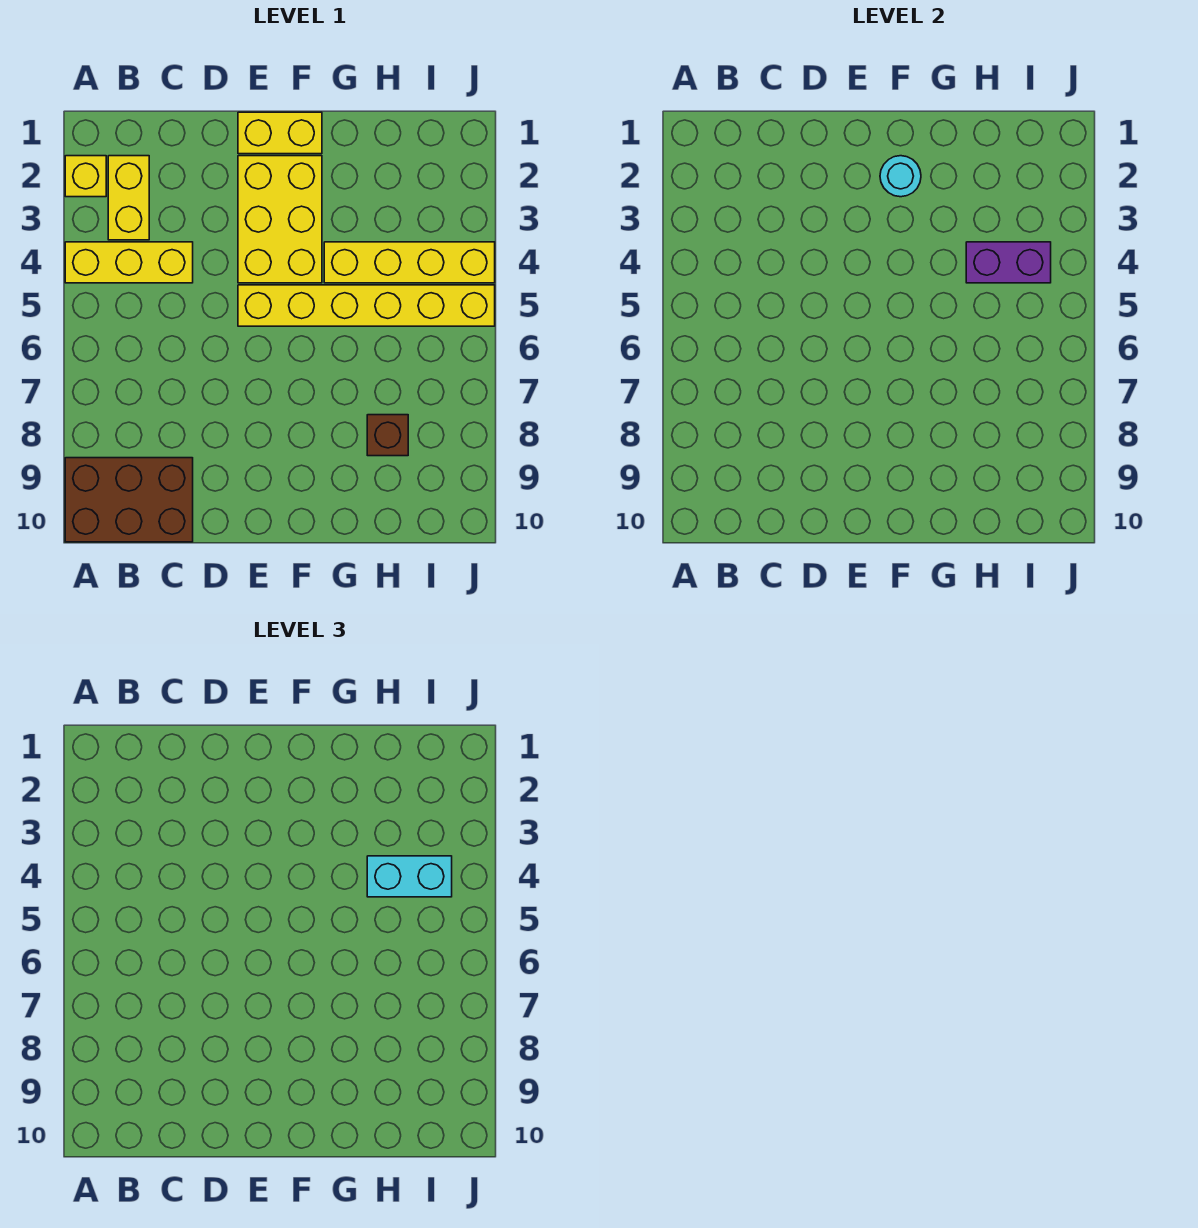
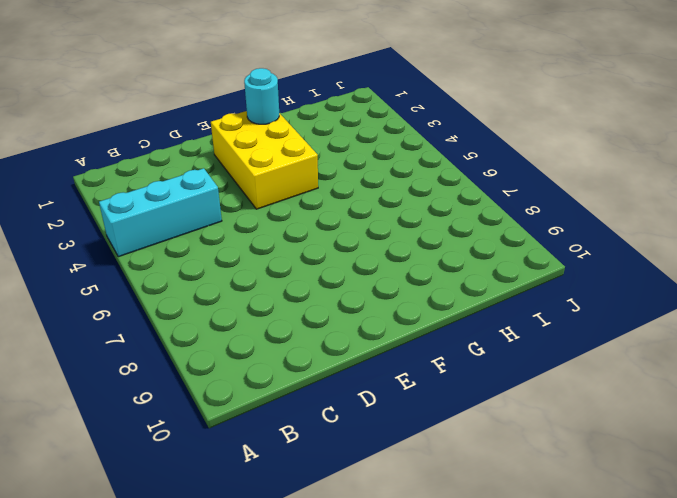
cyan brick A4:C4 level 1 -> yellow brick A4:C4 level 1
none -> yellow brick A2 level 1
none -> brown brick A9:C10 level 1
none -> yellow brick B2:B3 level 1

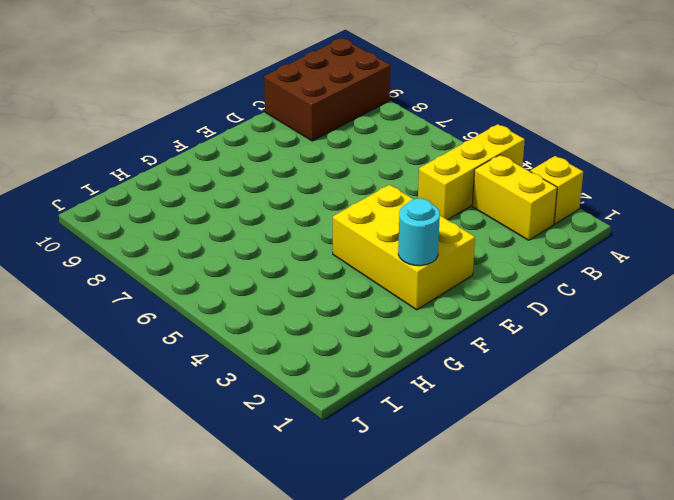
none -> yellow brick E1:F1 level 1
none -> yellow brick E5:J5 level 1
none -> yellow brick G4:J4 level 1

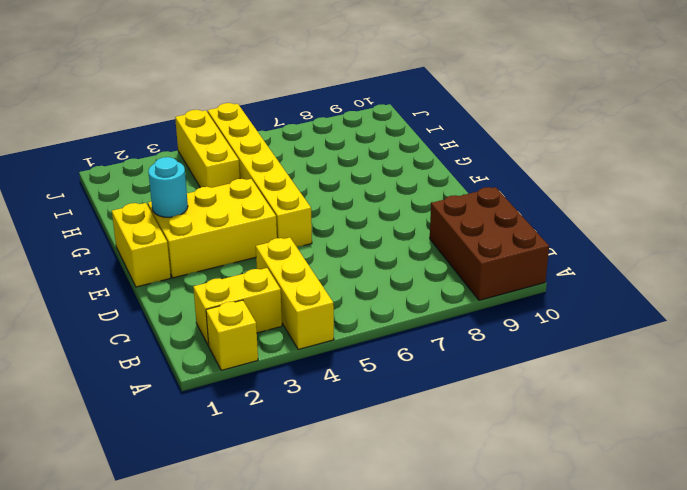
yellow brick H4:J4 level 1 -> yellow brick G4:J4 level 1
none -> brown brick H8 level 1
none -> purple brick H4:I4 level 2
none -> cyan brick H4:I4 level 3

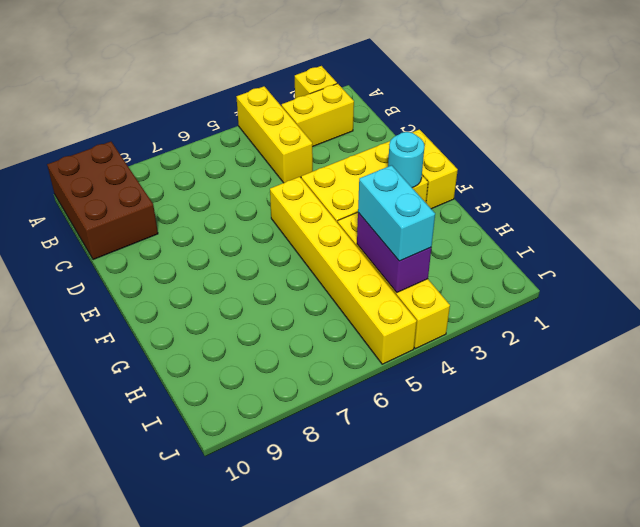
none -> brown brick H8 level 1

